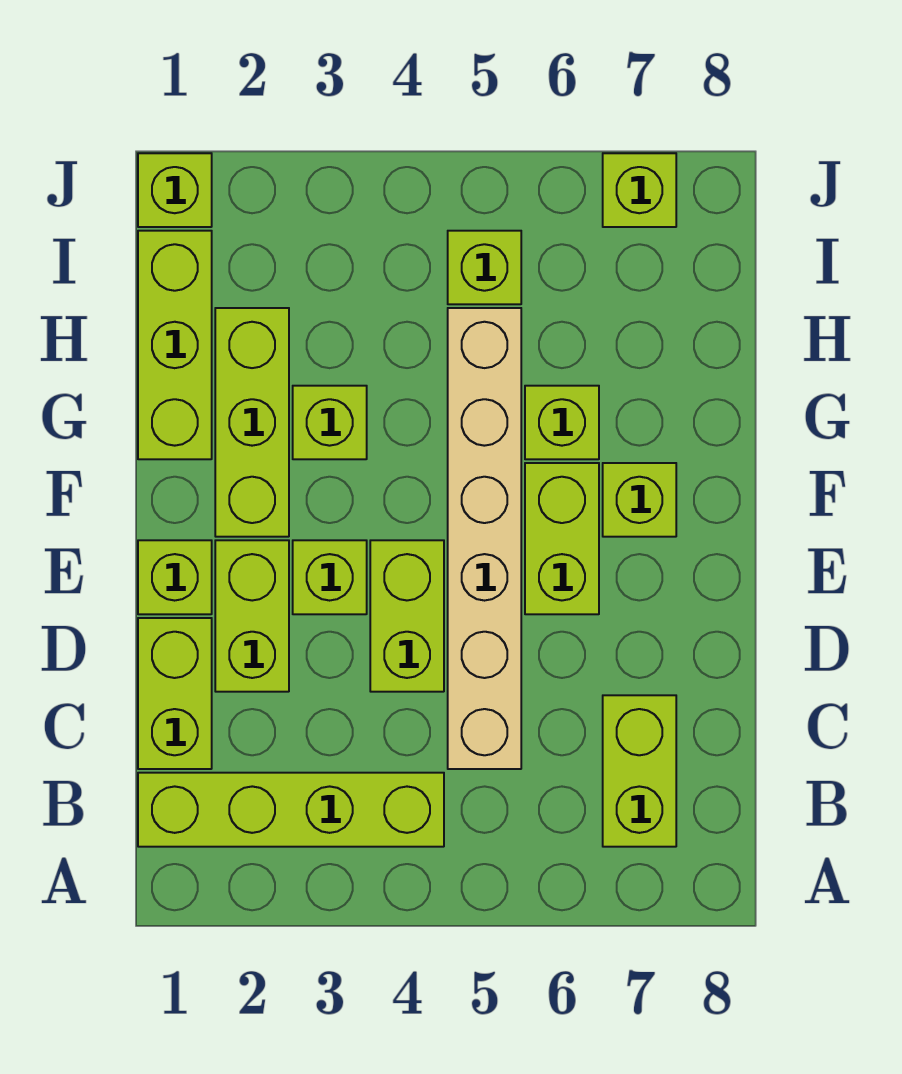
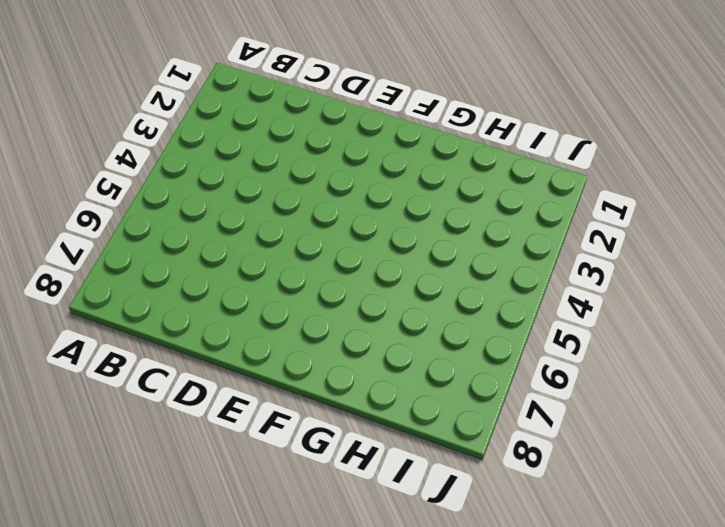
none -> lime brick B1:B4 level 1
none -> lime brick B7:C7 level 1
none -> lime brick C1:D1 level 1

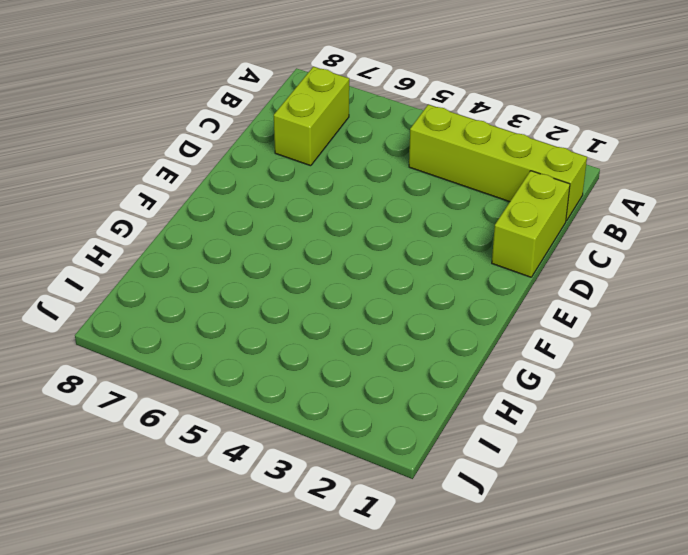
none -> tan brick C5:H5 level 1
none -> lime brick D2:E2 level 1
none -> lime brick D4:E4 level 1

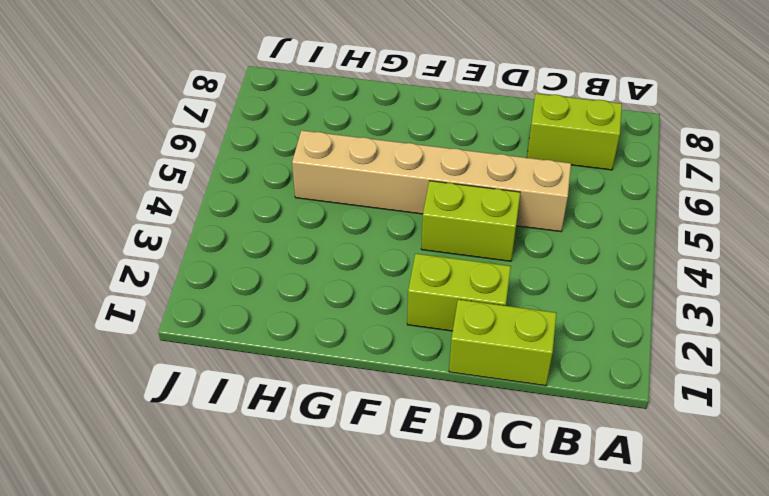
none -> lime brick B1:B4 level 1
none -> lime brick E1 level 1
none -> lime brick E3 level 1

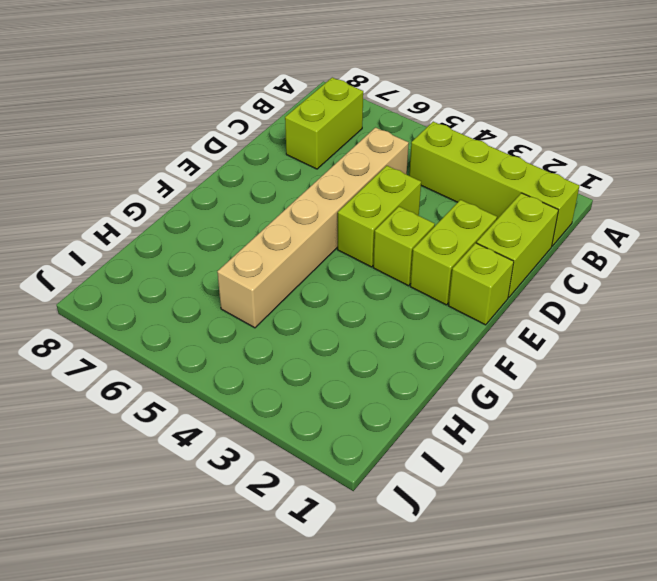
none -> lime brick E6:F6 level 1
none -> lime brick F2:H2 level 1
none -> lime brick F7 level 1

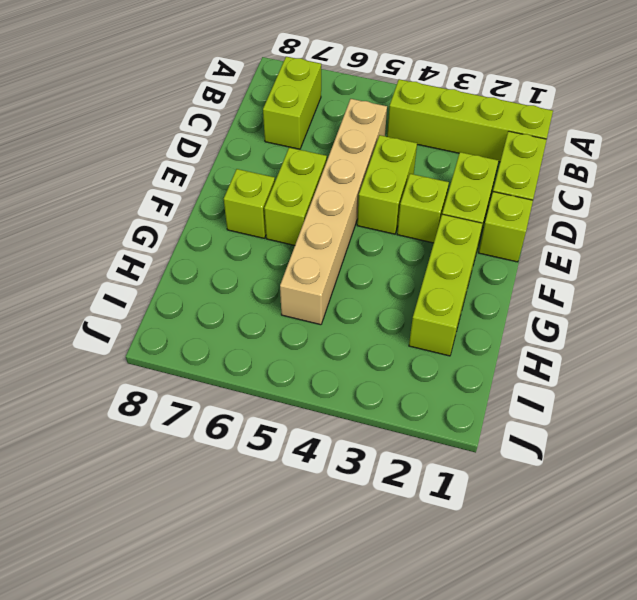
none -> lime brick G1:I1 level 1
none -> lime brick G3 level 1
none -> lime brick G6 level 1

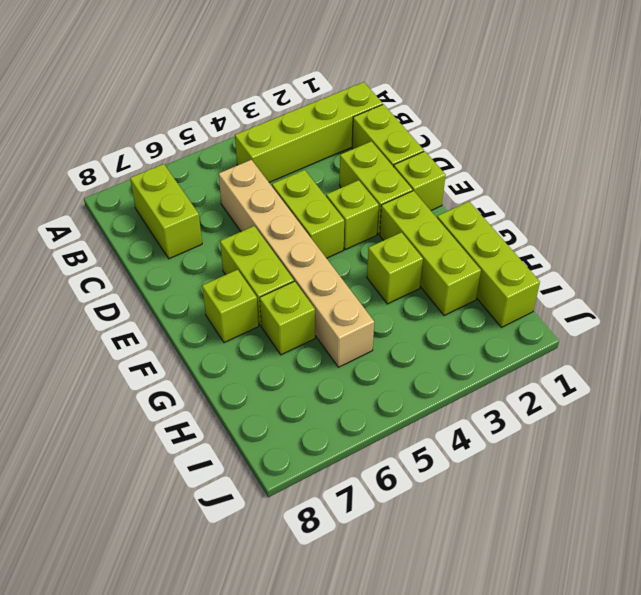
none -> lime brick I5 level 1
none -> lime brick J1 level 1
none -> lime brick J7 level 1

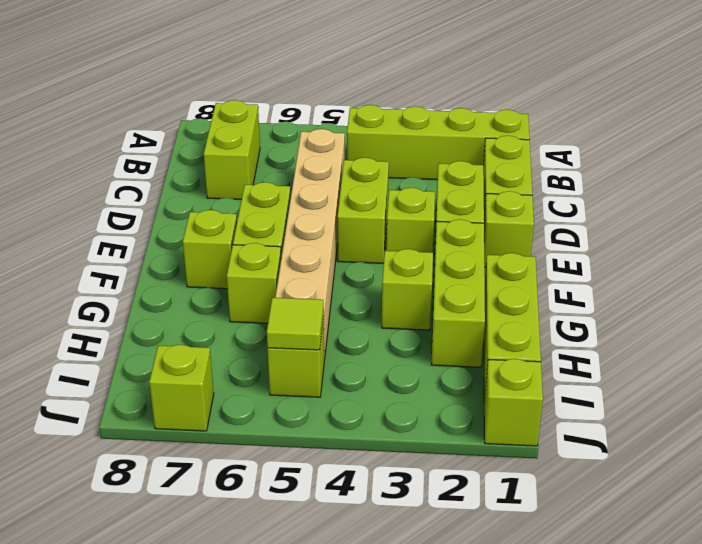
lime tile I5 level 2 -> none

